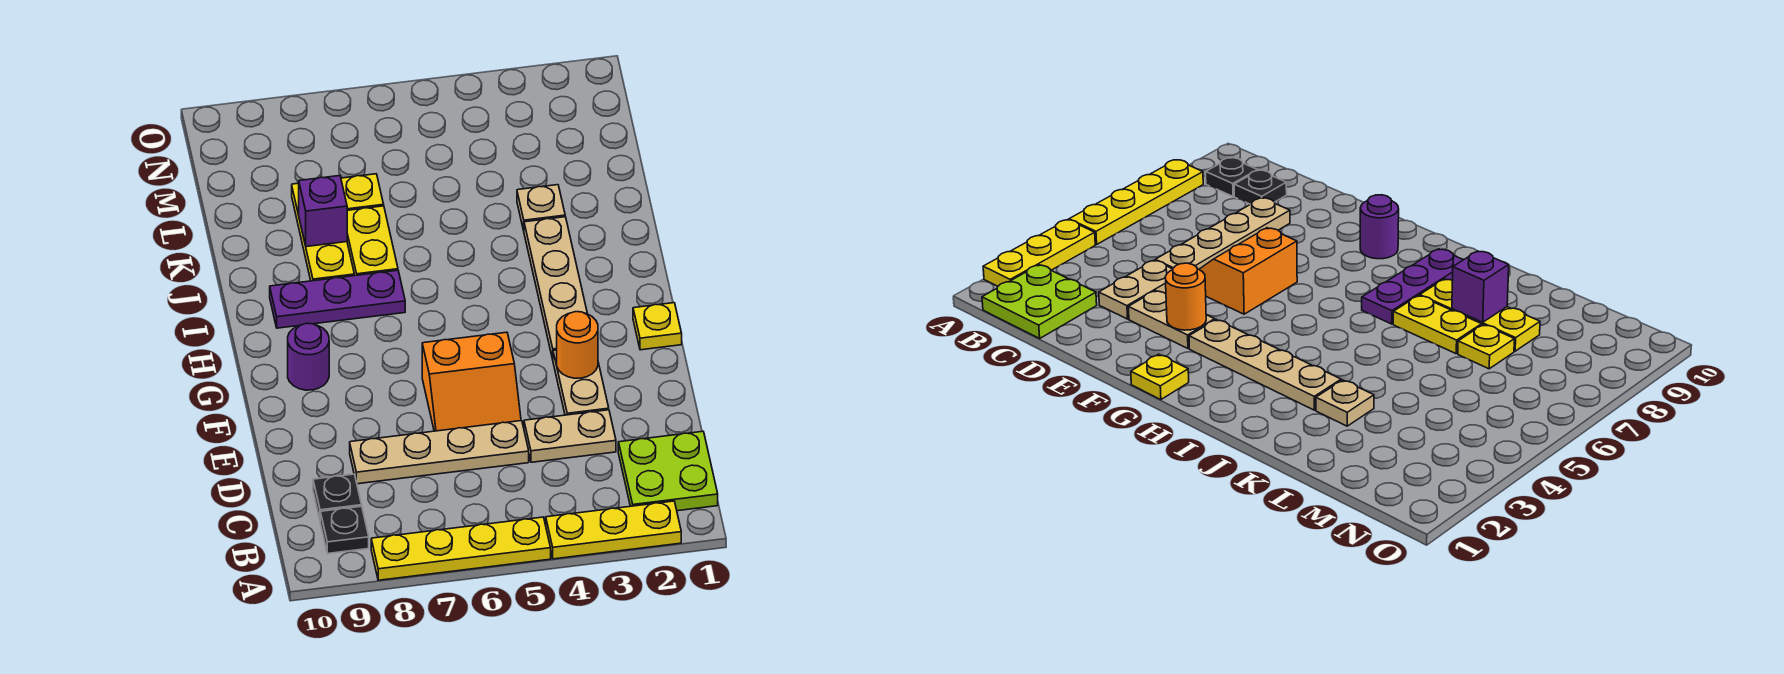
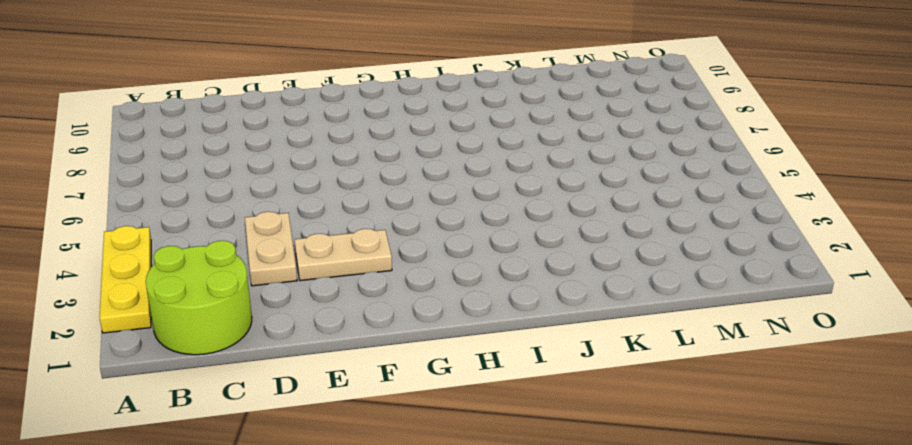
lime round brick B1:C2 level 1 -> lime plate B1:C2 level 1
none -> yellow plate A5:A8 level 1
none -> black plate B9 level 1
none -> black plate C9 level 1

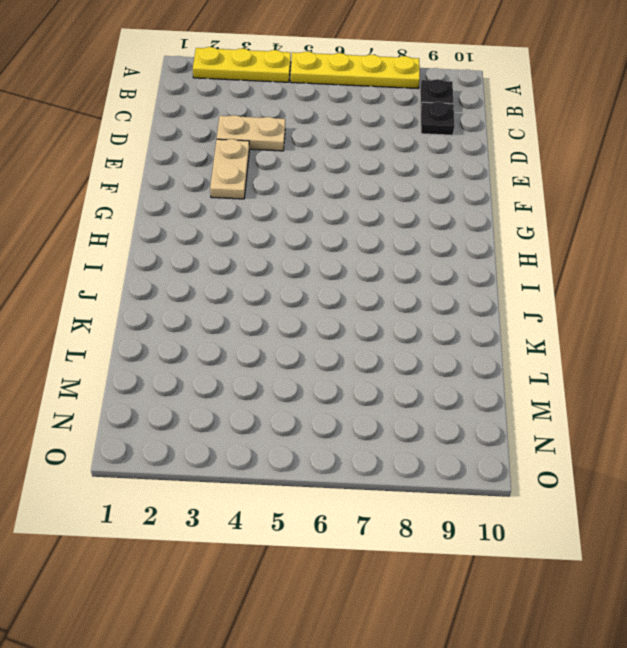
none -> lime plate B1:C2 level 1
none -> tan plate D5:D8 level 1
none -> orange slope E5:F6 level 1 top F

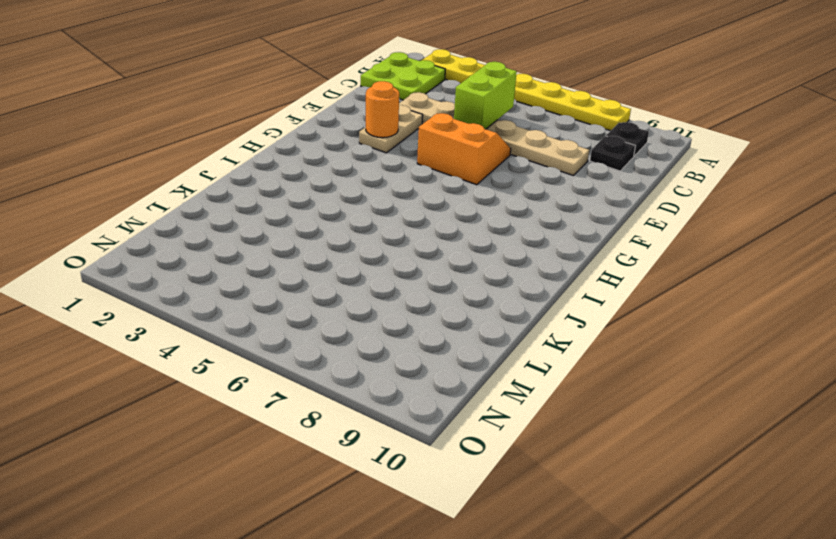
lime brick C5:D5 level 2 -> none
none -> yellow plate G1 level 1
none -> tan plate G3:J3 level 1
none -> purple round brick G9 level 1

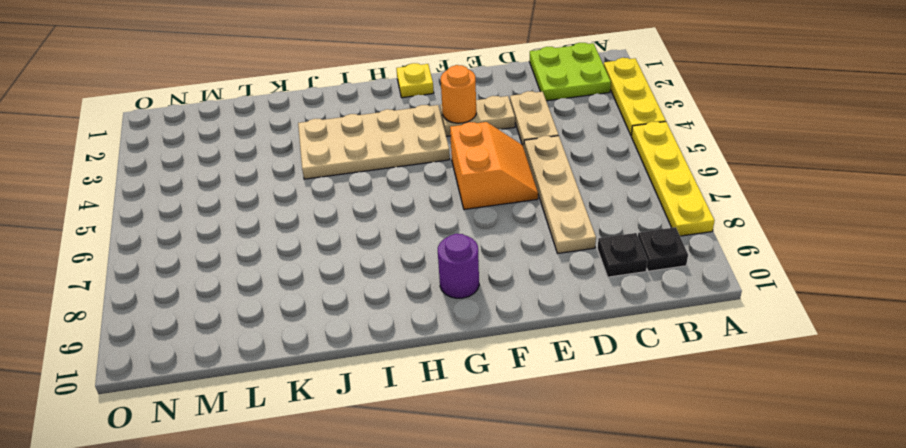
tan plate G3:J4 level 1 -> tan plate G3:J3 level 1
none -> purple plate I7:I9 level 1
none -> yellow plate J7:K7 level 1
none -> yellow plate J8:L8 level 1

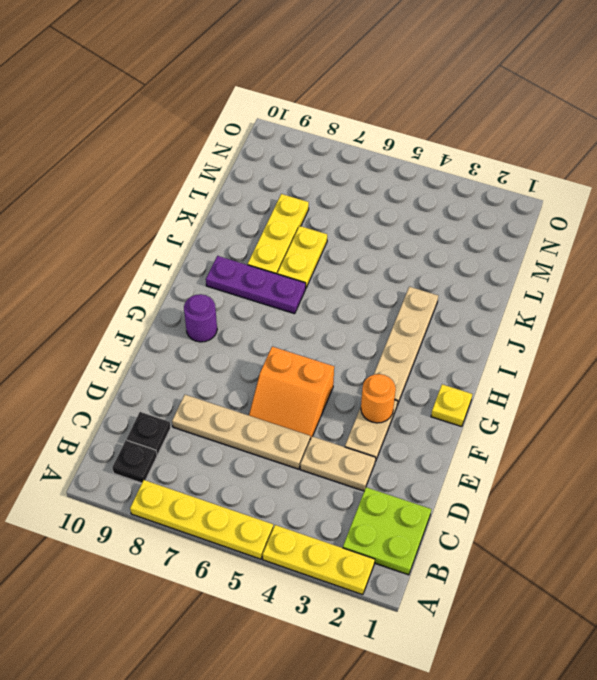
none -> tan plate K3 level 1
none -> yellow plate L7 level 1
none -> purple brick K8 level 2

